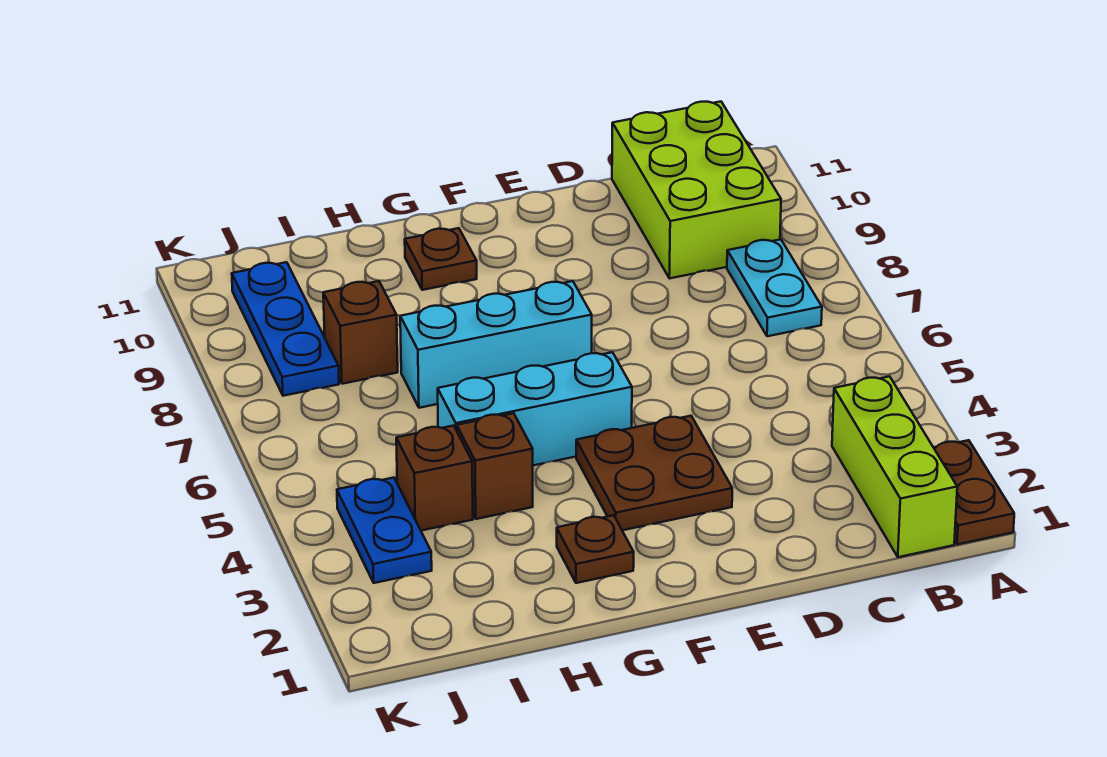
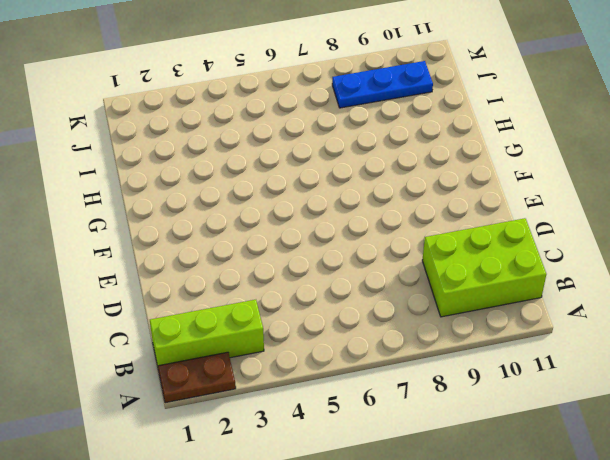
none -> cyan plate B7:B8 level 1
none -> brown plate E3:F4 level 1
none -> cyan brick F5:H5 level 1

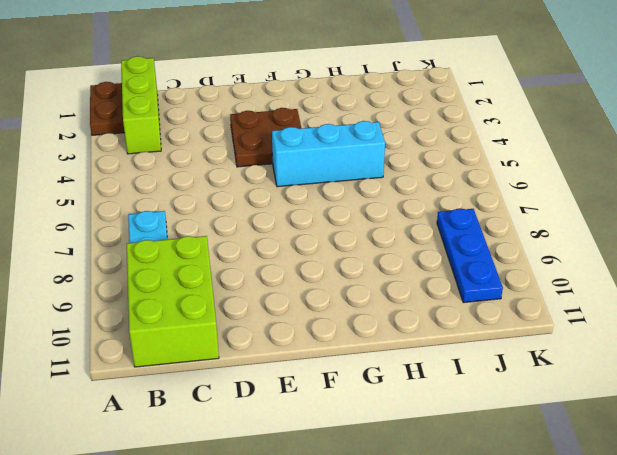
none -> cyan brick F7:H7 level 1
none -> brown plate G2 level 1
none -> brown plate G10 level 1

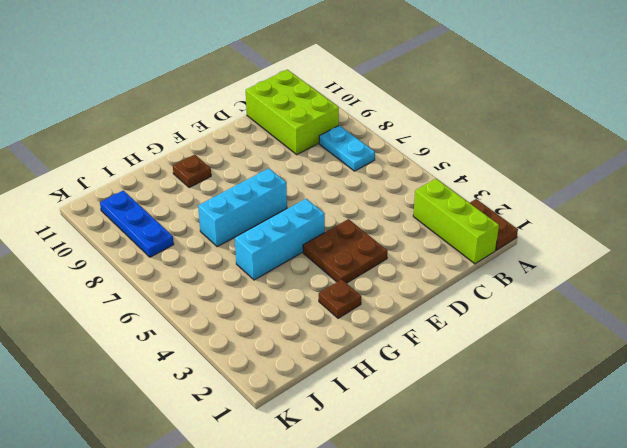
none -> brown brick H4 level 1
none -> brown brick I4 level 1
none -> brown brick I8 level 1

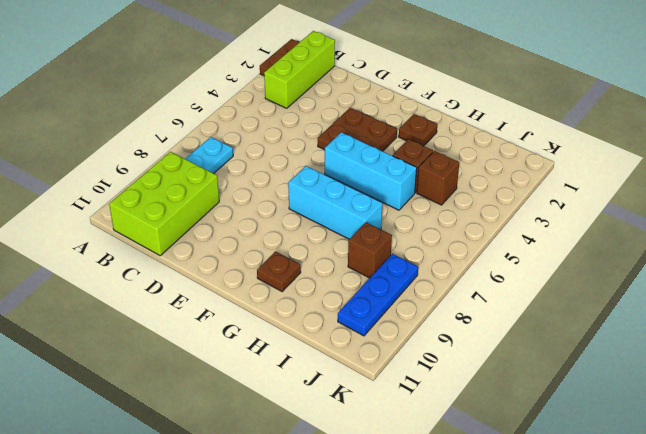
none -> blue plate J3:J4 level 1

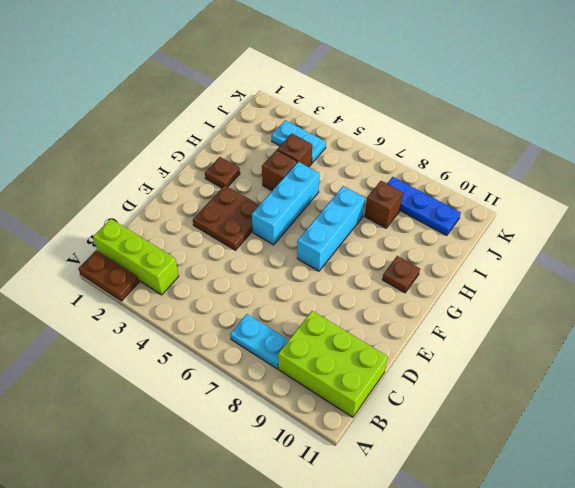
cyan plate J3:J4 level 1 -> blue plate J3:J4 level 1

